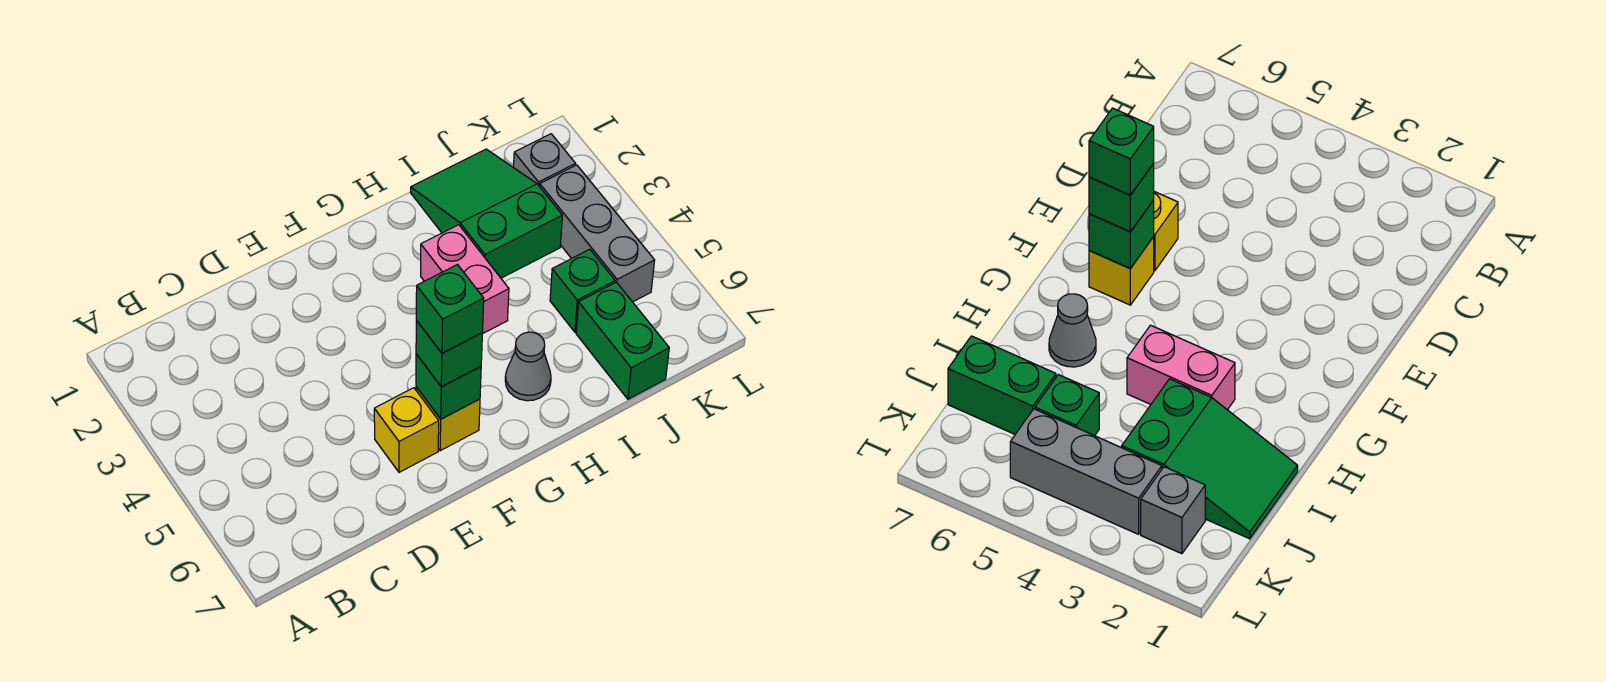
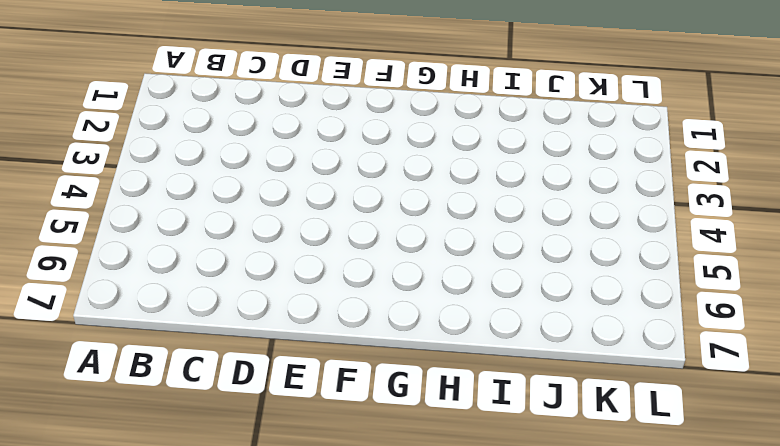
none -> yellow brick E6 level 1
none -> yellow brick F6 level 1
none -> pink brick H3:H4 level 1

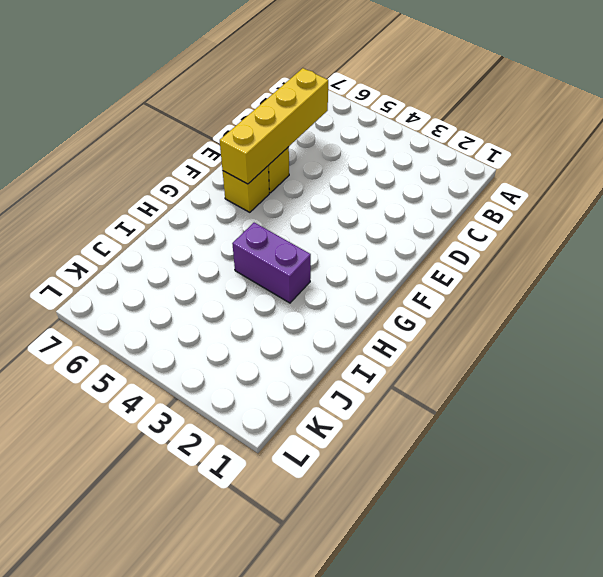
yellow brick C6:F6 level 2 -> green brick F6 level 2
purple brick H3:H4 level 1 -> pink brick H3:H4 level 1
none -> grey cone H6 level 1
none -> green slope I1:J3 level 1 top 3
none -> green brick J5 level 1

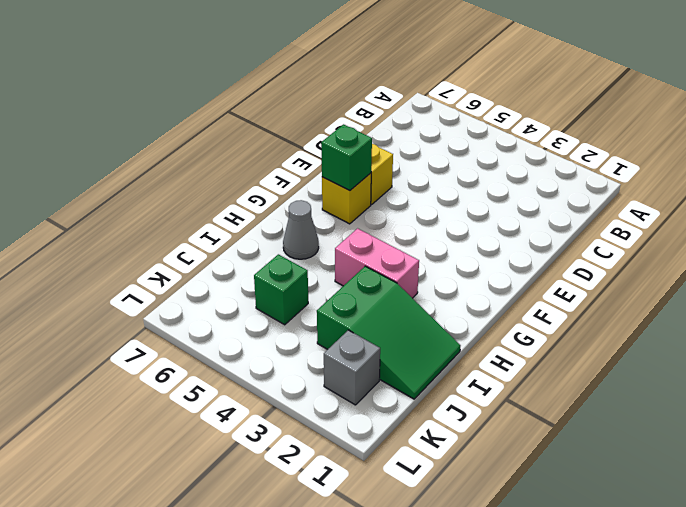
none -> green brick J6:J7 level 1
none -> grey brick K3:K5 level 1
none -> green brick F6 level 3

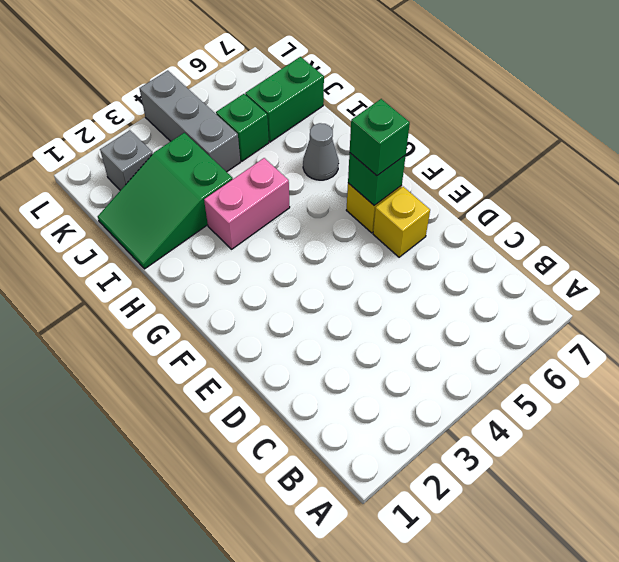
grey brick J4:L4 level 1 -> grey brick K3:K5 level 1
none -> green brick F6 level 4

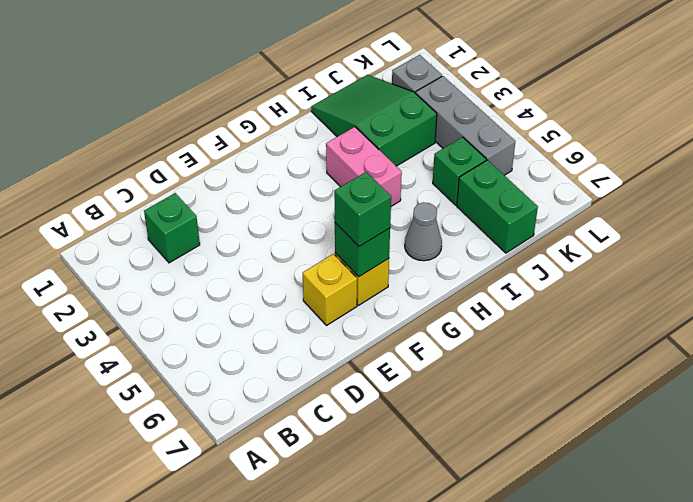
green brick C2 level 1 -> green brick F6 level 4

